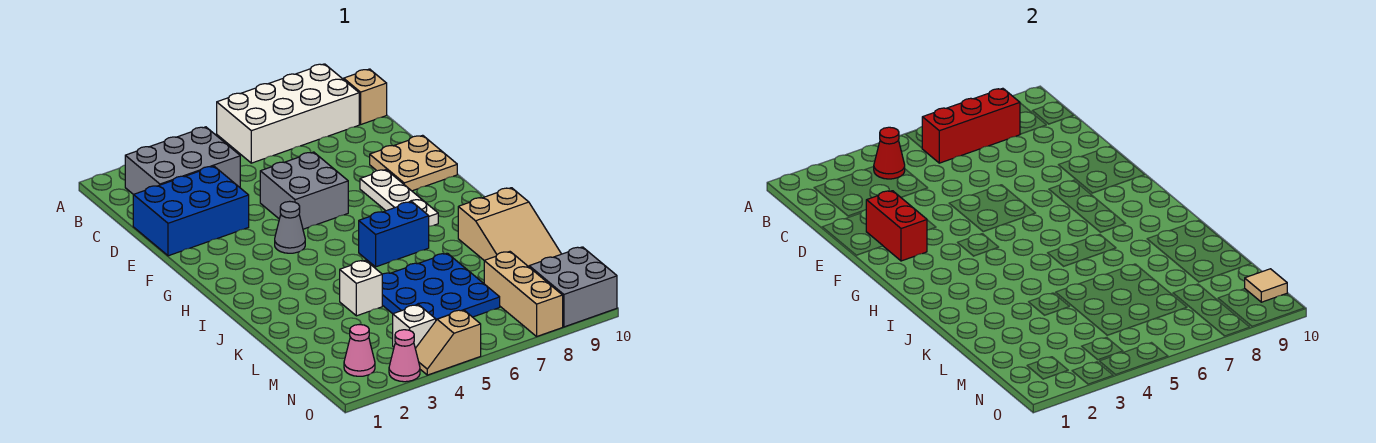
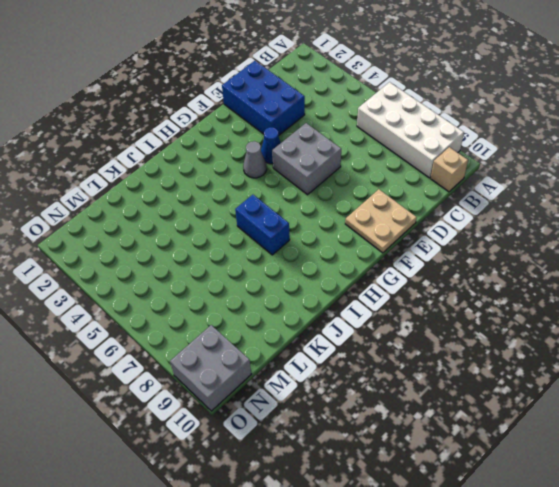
blue cone F4 level 1 -> none
none -> grey brick B2:C4 level 1
none -> white plate F8:H8 level 1
none -> tan slope J9:L10 level 1 top J

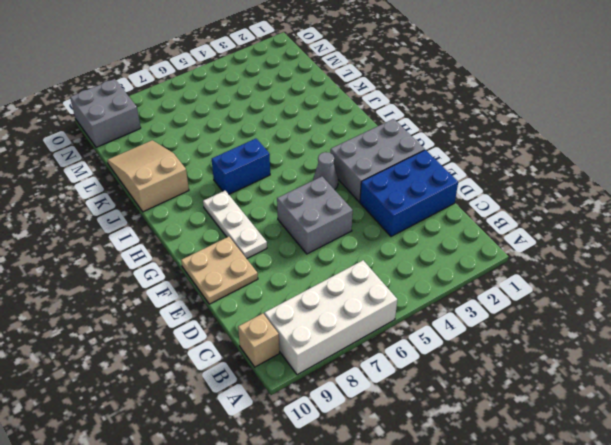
grey brick F1:G3 level 1 -> grey brick B2:C4 level 1
none -> white brick K4 level 1
none -> blue plate K5:M7 level 1
none -> tan brick M8:O8 level 1

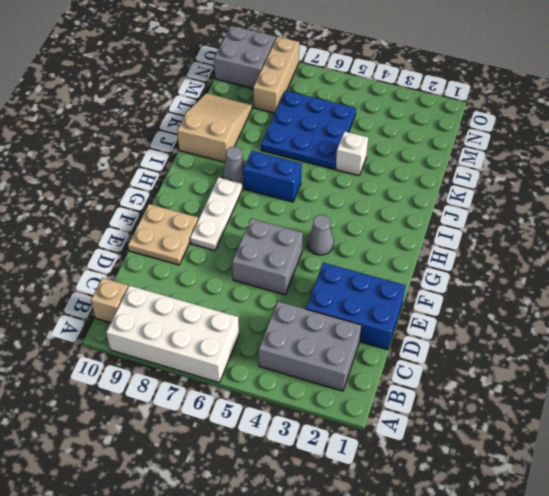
grey cone I8 level 1 -> none
none -> pink cone N2 level 1
none -> white brick N4 level 1
none -> pink cone O3 level 1

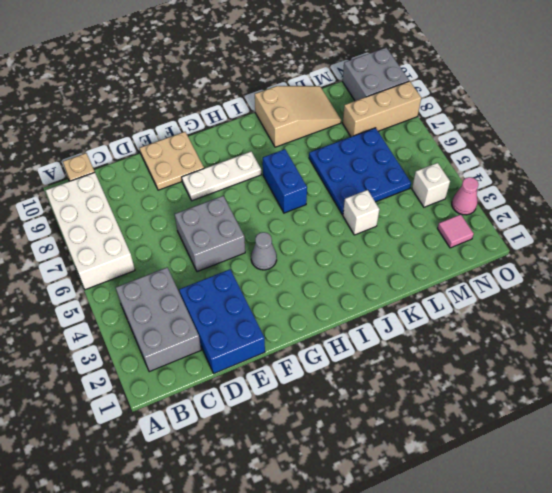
pink tile N2 level 1 -> pink cone N2 level 1
none -> tan slope O4:O5 level 1 top 5
none -> red cone B4 level 2
none -> red brick B6:B8 level 2

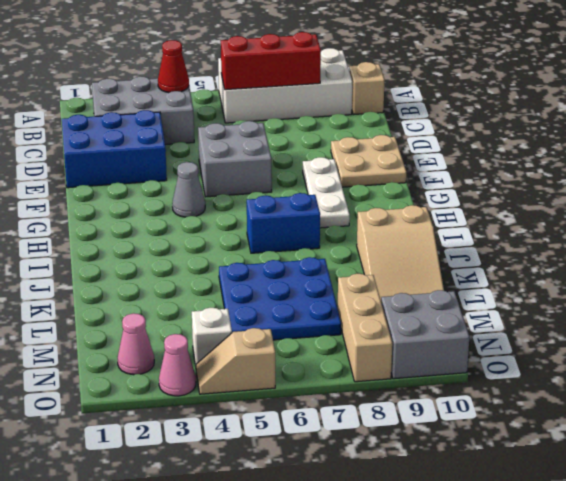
none -> white brick K4 level 1
none -> red brick E2:F2 level 2
none -> tan tile N10 level 2

